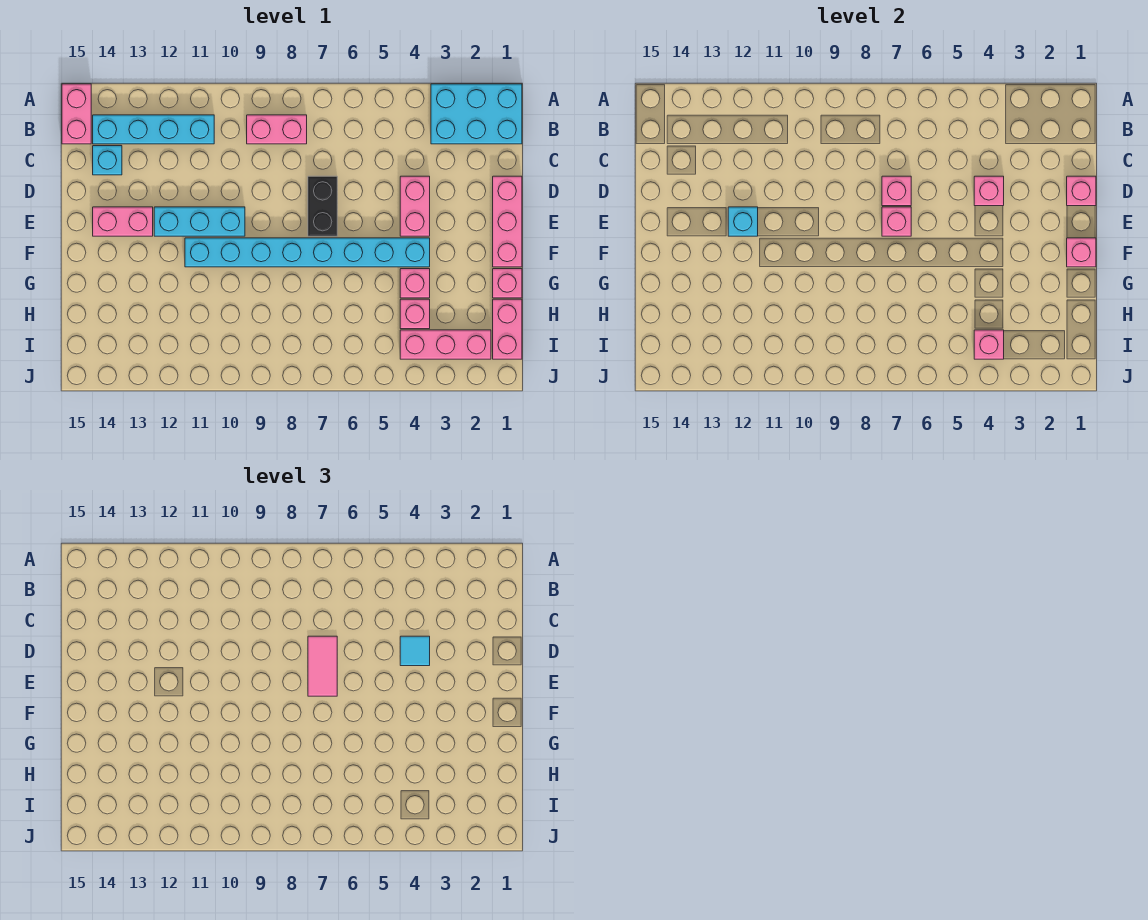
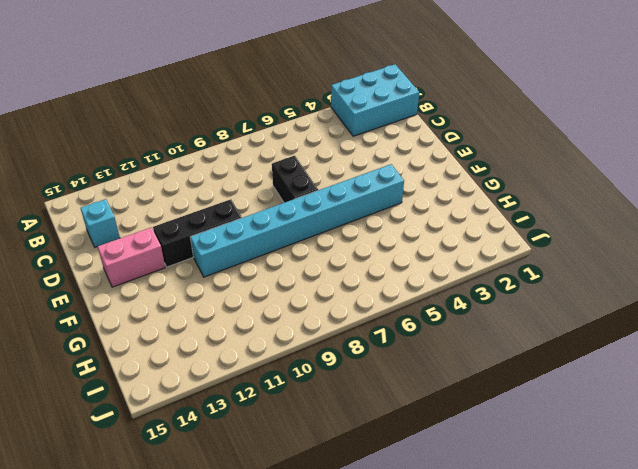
black brick E10:E12 level 1 -> cyan brick E10:E12 level 1
none -> pink brick A15:B15 level 1
none -> pink brick B8:B9 level 1
none -> cyan brick B11:B14 level 1

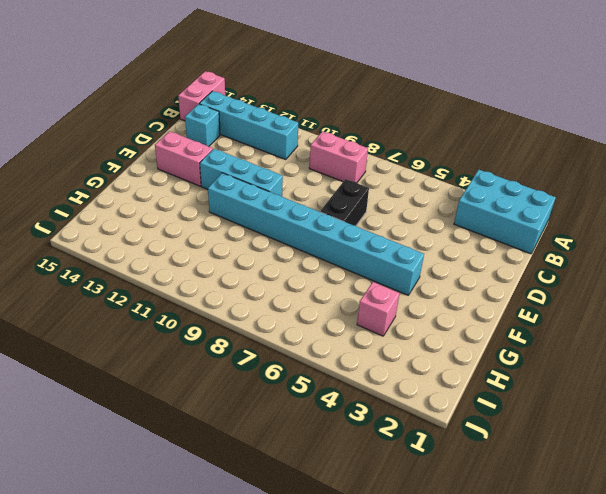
none -> pink brick D1:F1 level 1
none -> pink brick D4:E4 level 1
none -> pink brick G1 level 1

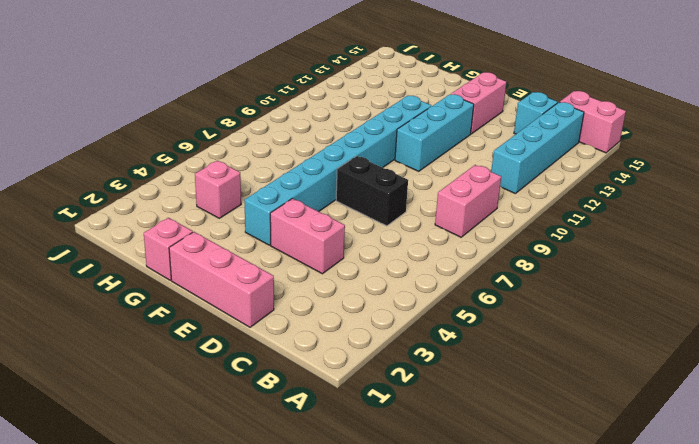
none -> cyan brick A1:B3 level 1
none -> pink brick G4 level 1
none -> pink brick H1:I1 level 1

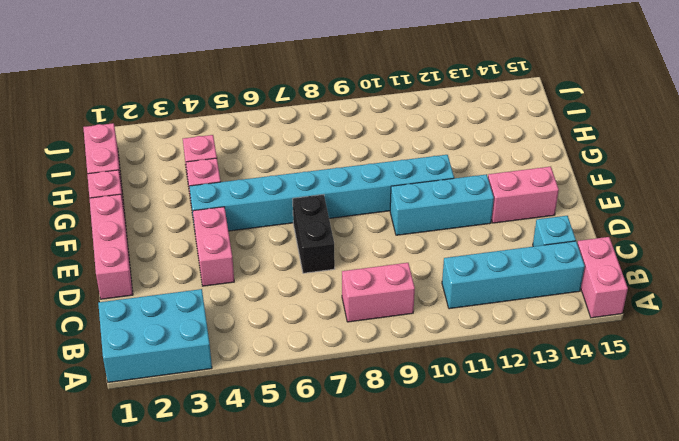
none -> pink brick I2:I4 level 1
none -> pink brick D1 level 2
none -> pink brick D4 level 2

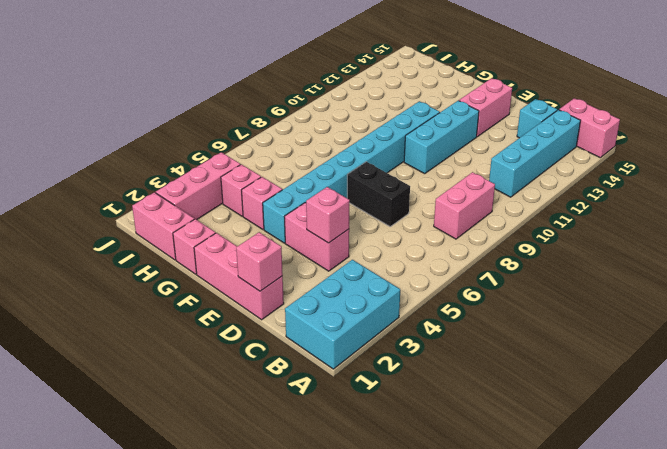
none -> pink brick D7 level 2
none -> pink brick E7 level 2
none -> cyan brick E12 level 2

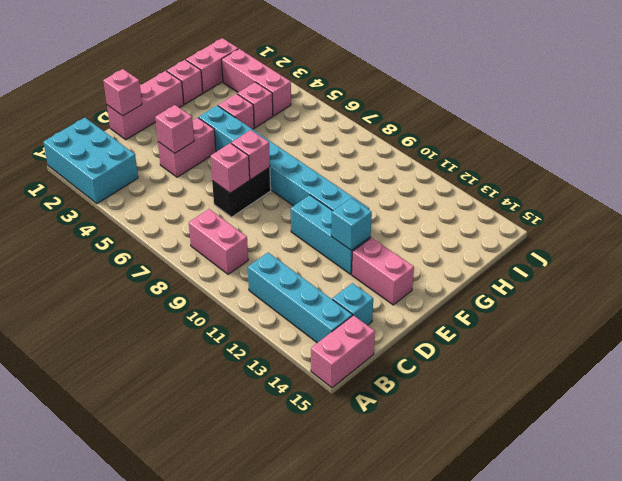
none -> pink brick F1 level 2
none -> pink brick I4 level 2
none -> cyan tile D4 level 3

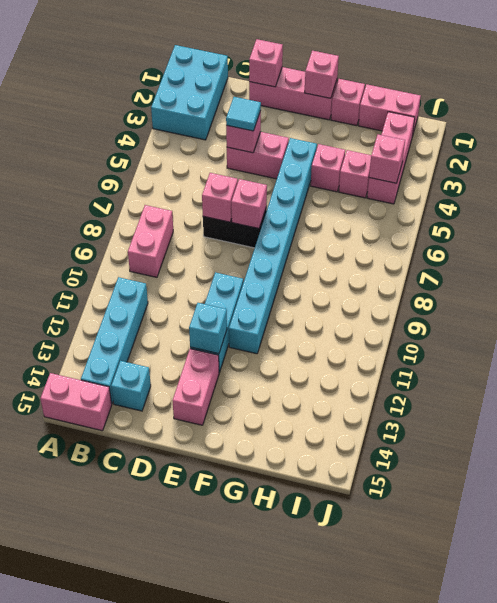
none -> pink tile D7:E7 level 3

